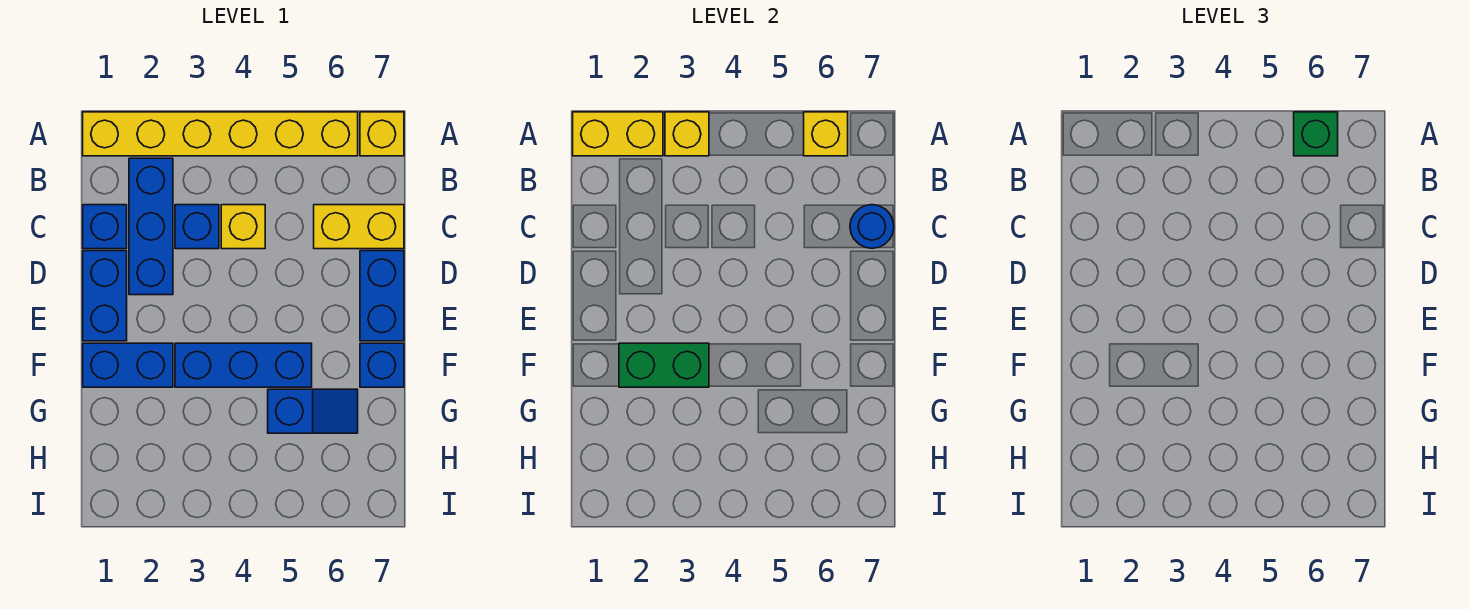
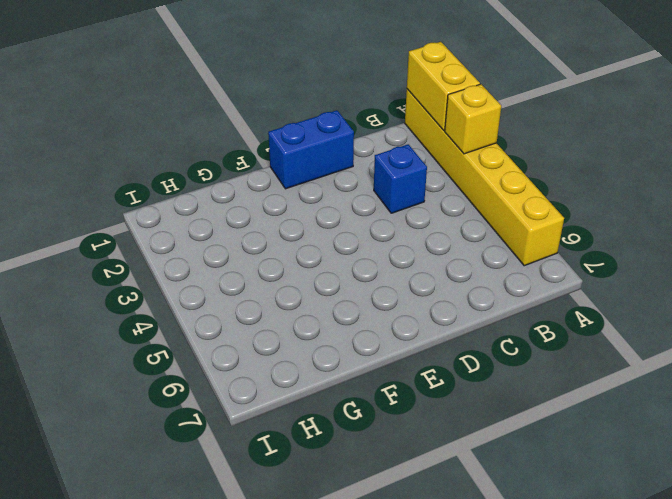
none -> yellow brick A7 level 1
none -> blue brick B2:D2 level 1
none -> blue brick C1 level 1

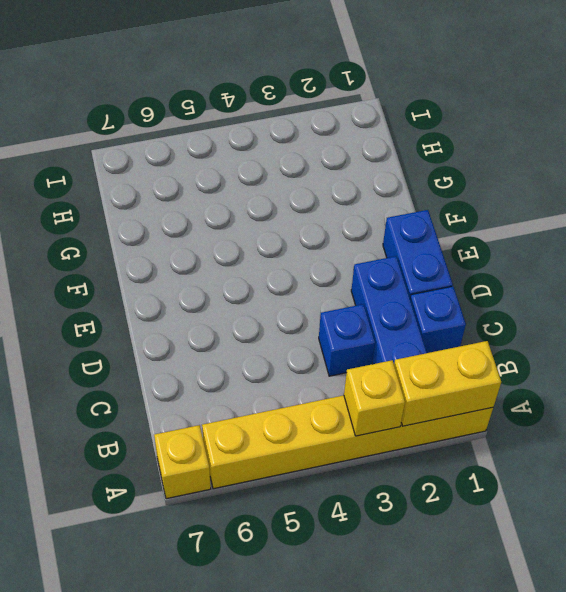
none -> yellow brick C4 level 1
none -> yellow brick C6:C7 level 1
none -> blue brick D7:E7 level 1

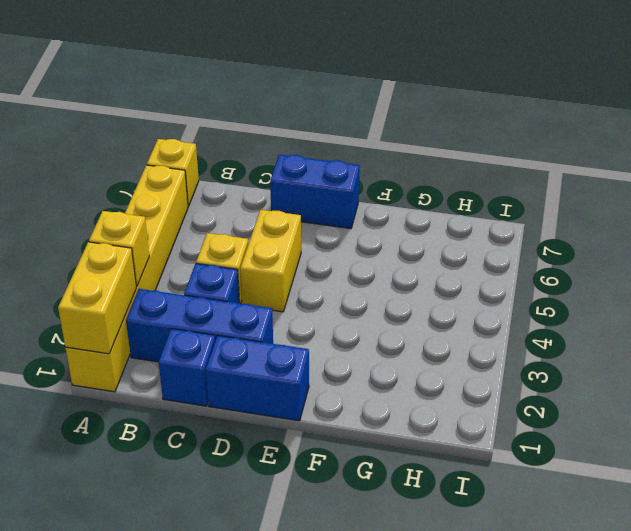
yellow brick D4:D5 level 1 -> yellow brick C6:C7 level 1
none -> blue brick F1:F2 level 1
none -> blue brick F3:F5 level 1
none -> blue brick F7 level 1

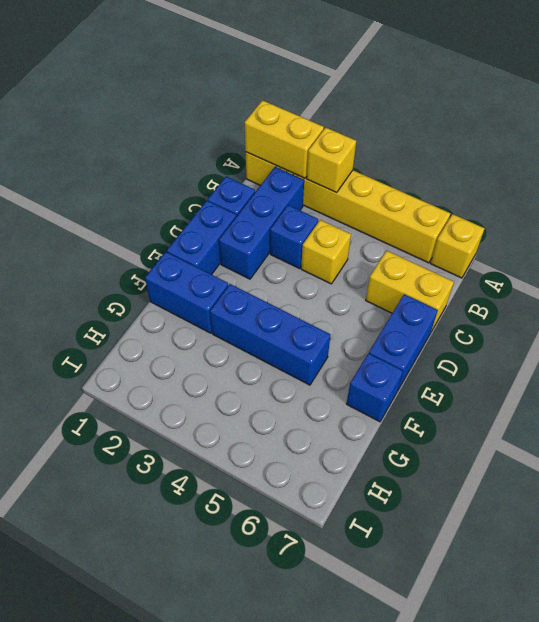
none -> blue slope G5:G6 level 1 top 5
none -> yellow brick A6 level 2
none -> blue round brick C7 level 2

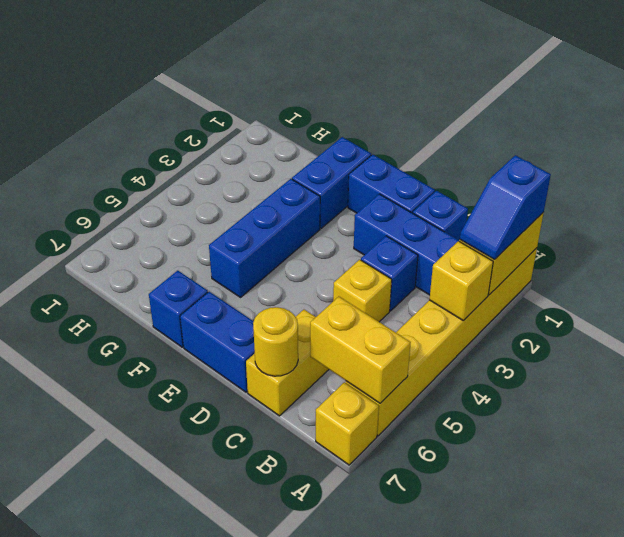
blue slope A1:A2 level 3 top 1 -> blue slope G5:G6 level 1 top 5
yellow brick A6:B6 level 2 -> yellow brick A6 level 2
yellow round brick C7 level 2 -> blue round brick C7 level 2
none -> green brick F2:F3 level 2
none -> green brick A6 level 3

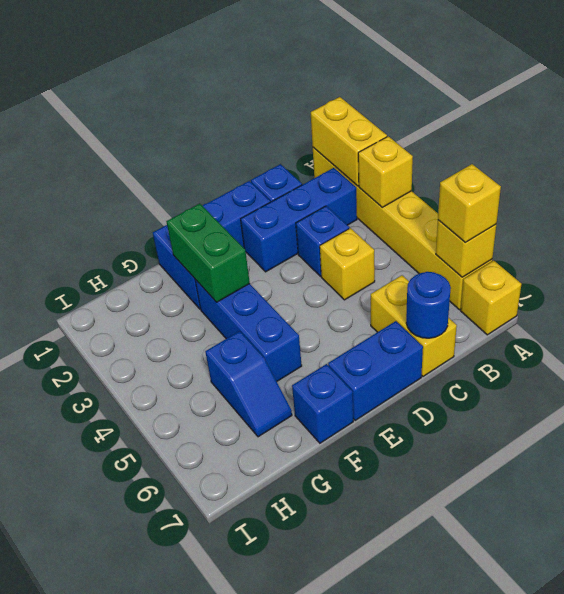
yellow brick A6 level 3 -> green brick A6 level 3

